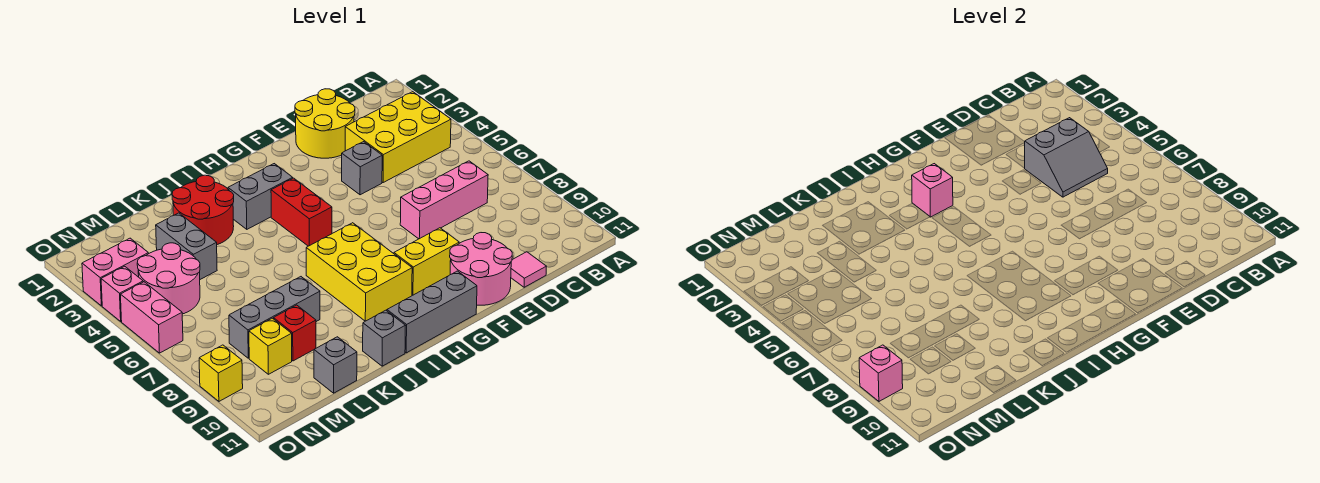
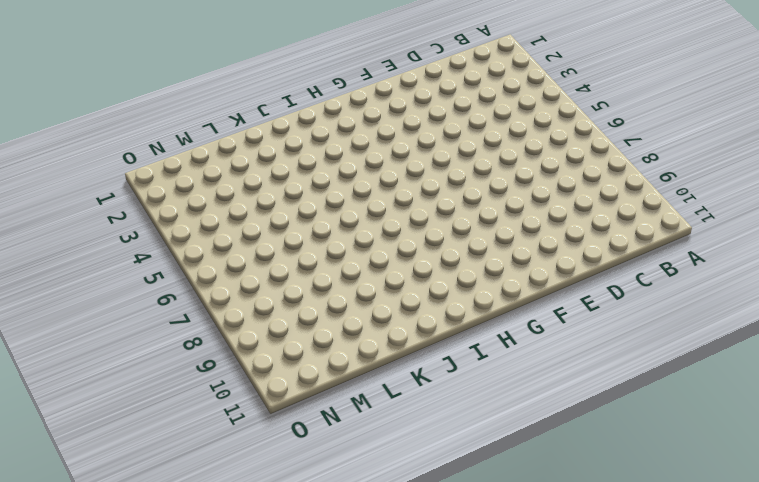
none -> yellow brick B3:D4 level 1
none -> pink brick C7:E7 level 1
none -> yellow round brick D1:E2 level 1

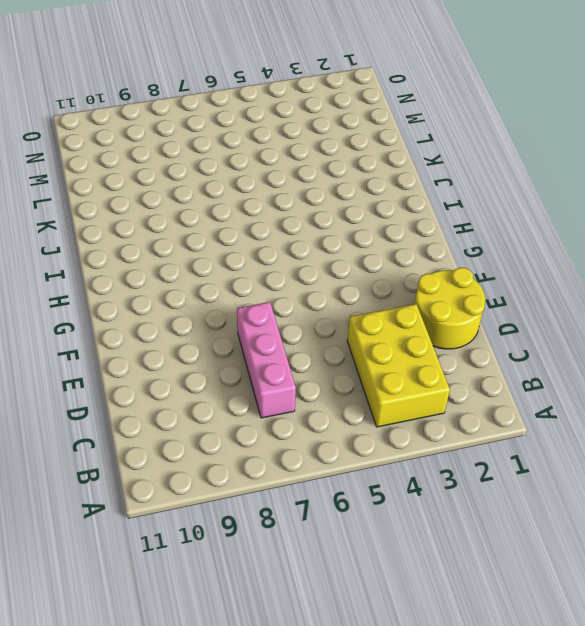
none -> pink tile D11 level 1
none -> grey brick E4 level 1
none -> pink round brick E10:F11 level 1

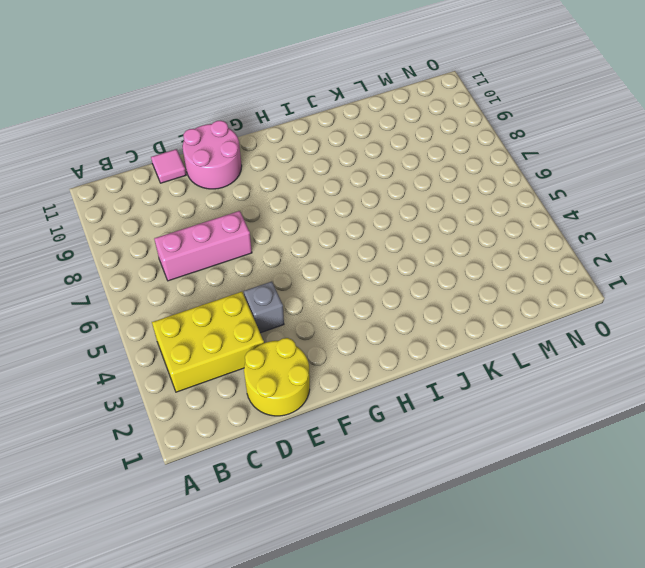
none -> yellow brick F9:G9 level 1
none -> grey brick G11:I11 level 1
none -> grey brick H3:I3 level 1

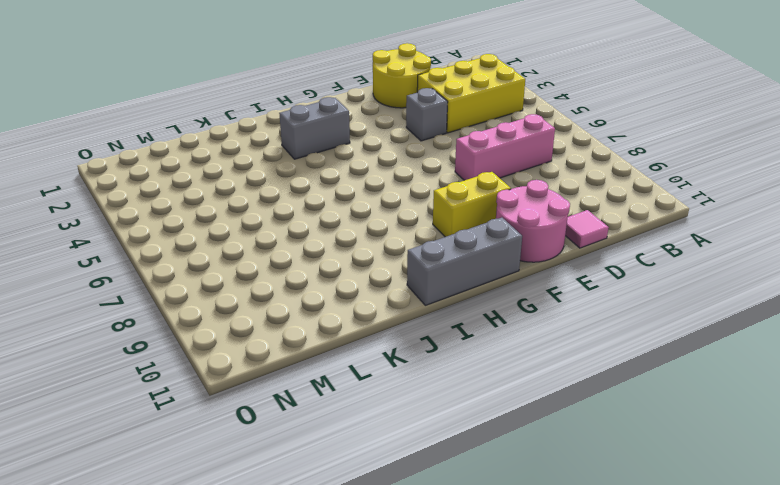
none -> red brick H4:H5 level 1
none -> yellow brick H7:I9 level 1
none -> red round brick J2:K3 level 1

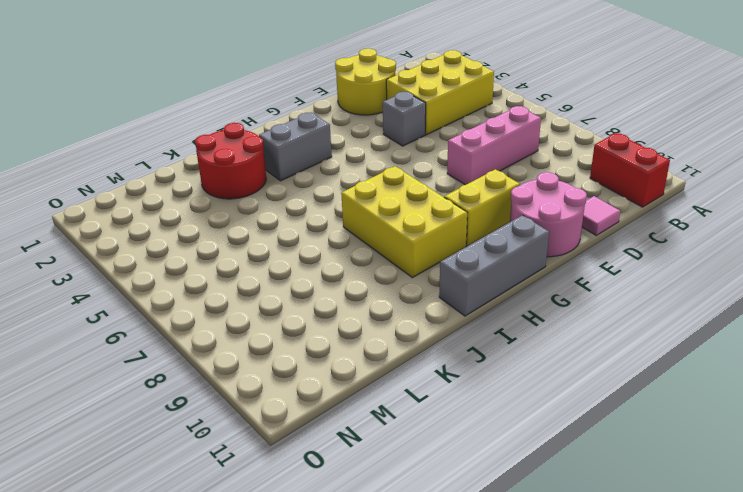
red brick B10:B11 level 1 -> red brick H4:H5 level 1
none -> grey brick J11 level 1
none -> grey brick K8:M8 level 1
none -> grey brick L3:L4 level 1

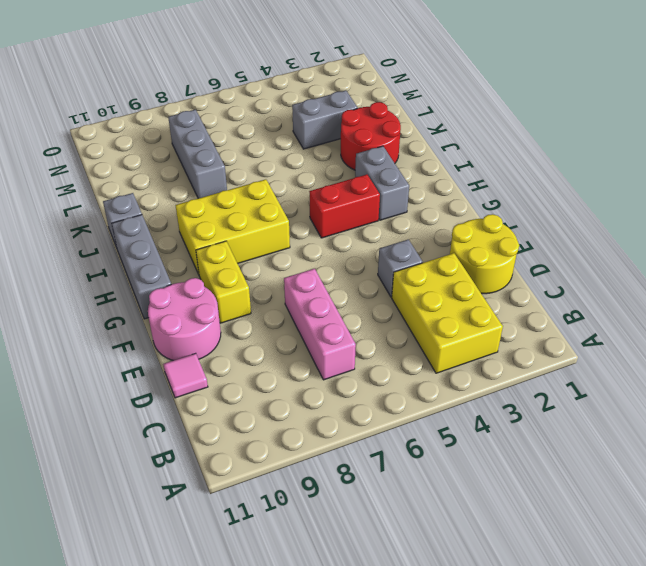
none -> red brick L9 level 1
none -> grey brick L11 level 1
none -> pink round brick M4:N5 level 1

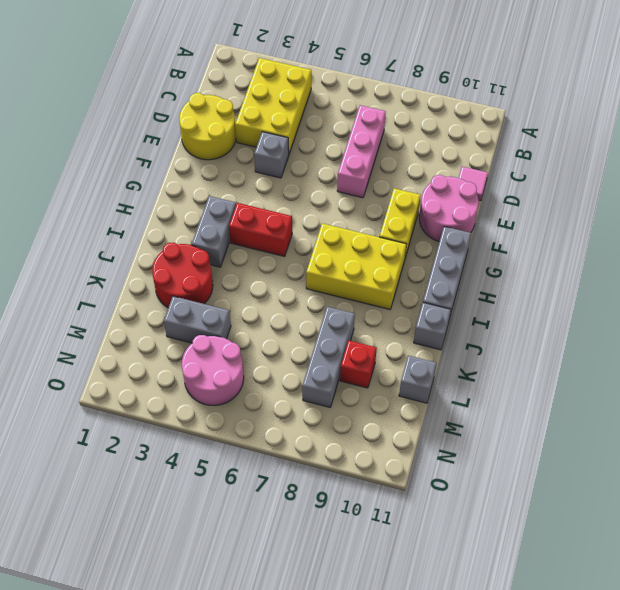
none -> yellow brick M9 level 1
none -> pink brick N3:O3 level 1
none -> pink brick O4 level 1

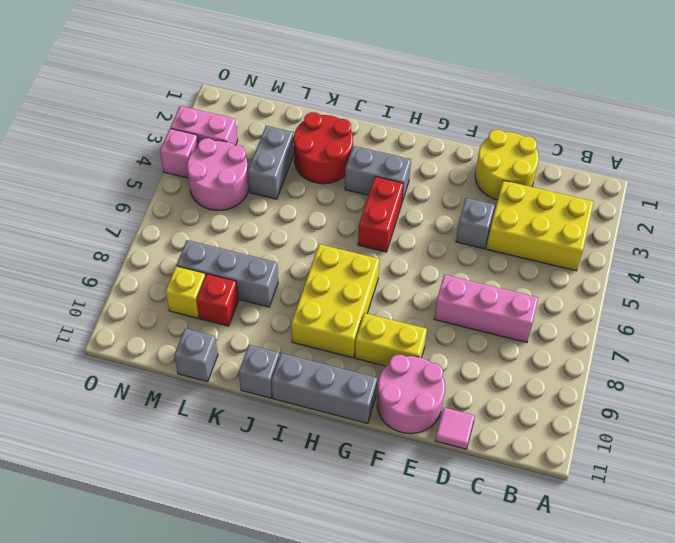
none -> pink brick O5:O6 level 1
none -> yellow brick O9 level 1
none -> grey slope C4:D5 level 2 top 4

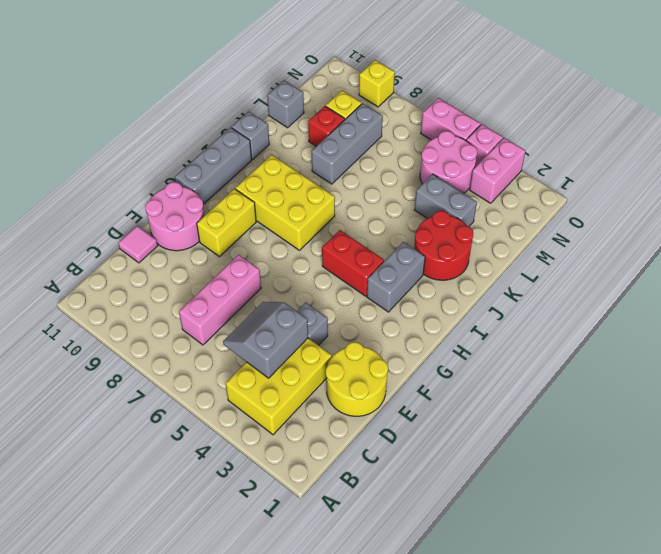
none -> pink brick H3 level 2
none -> pink brick O9 level 2

